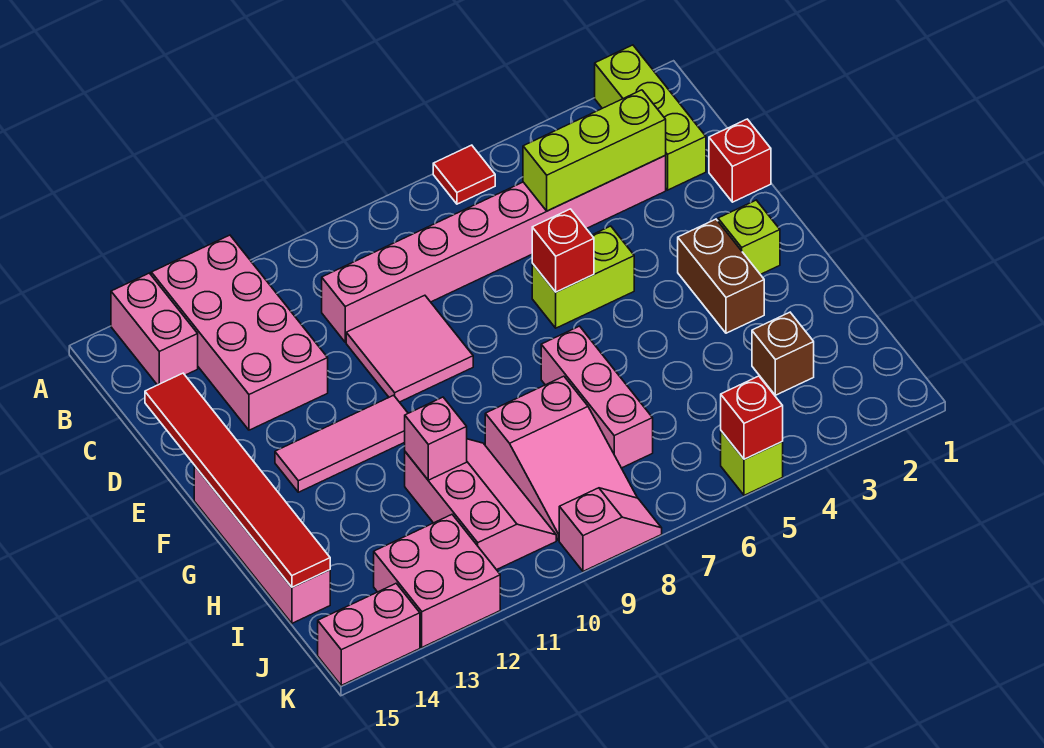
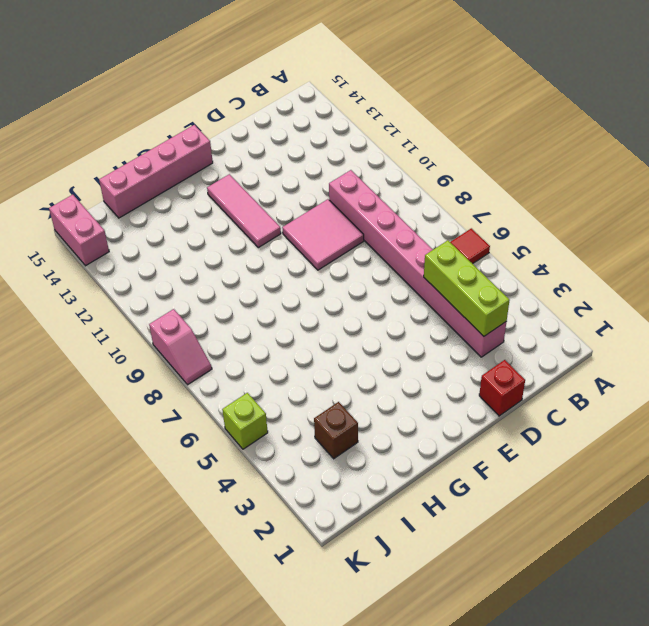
none -> lime brick A2:C2 level 1
none -> pink brick A12:D13 level 1
none -> pink brick A14:B14 level 1

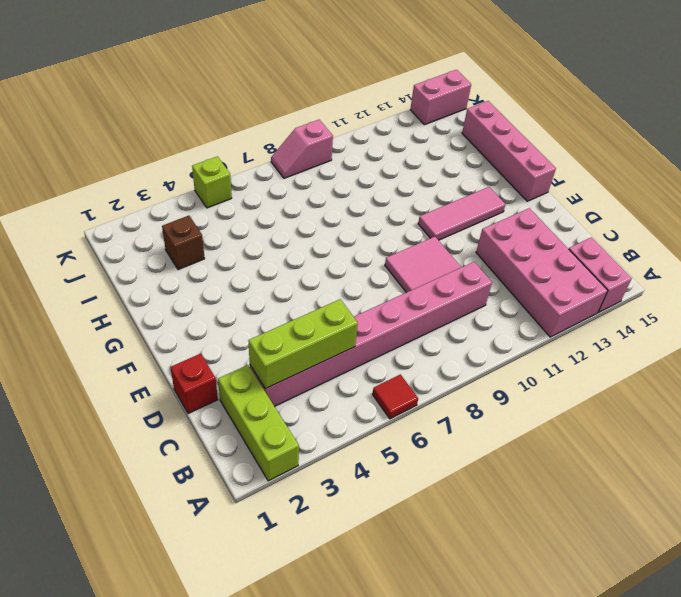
none -> lime brick E5:E6 level 1
none -> lime brick F2 level 1
none -> brown brick F3:G3 level 1

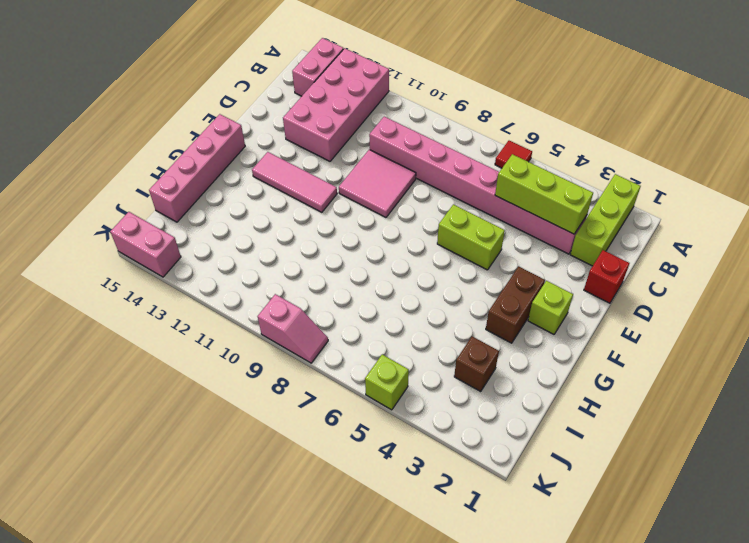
none -> pink brick G7:I7 level 1
none -> pink slope H8:J9 level 1 top H
none -> pink slope H10:J11 level 1 top 11

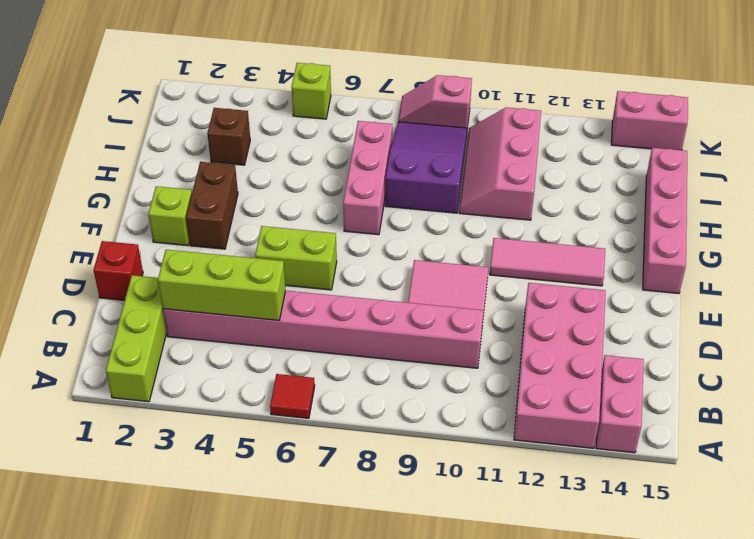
purple slope H8:J9 level 1 top H -> pink slope H8:J9 level 1 top H
none -> pink brick J12:K13 level 1
none -> red tile D15:I15 level 2
none -> red brick E6 level 2

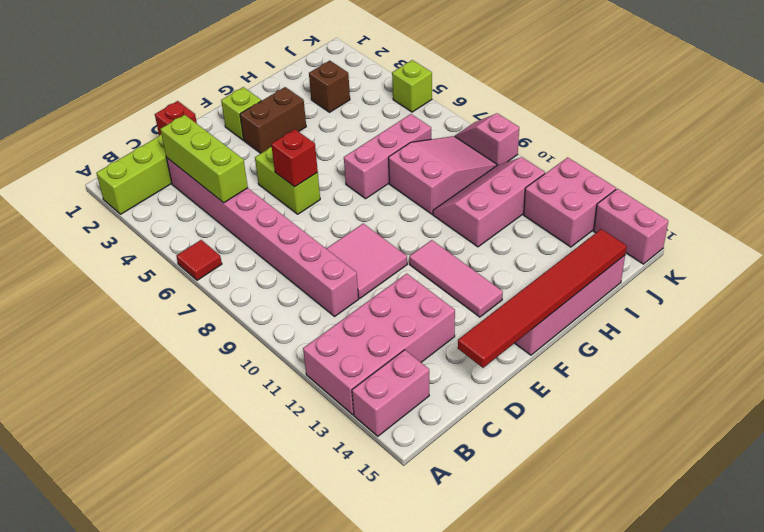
none -> pink brick H11 level 2
none -> red brick K5 level 2

